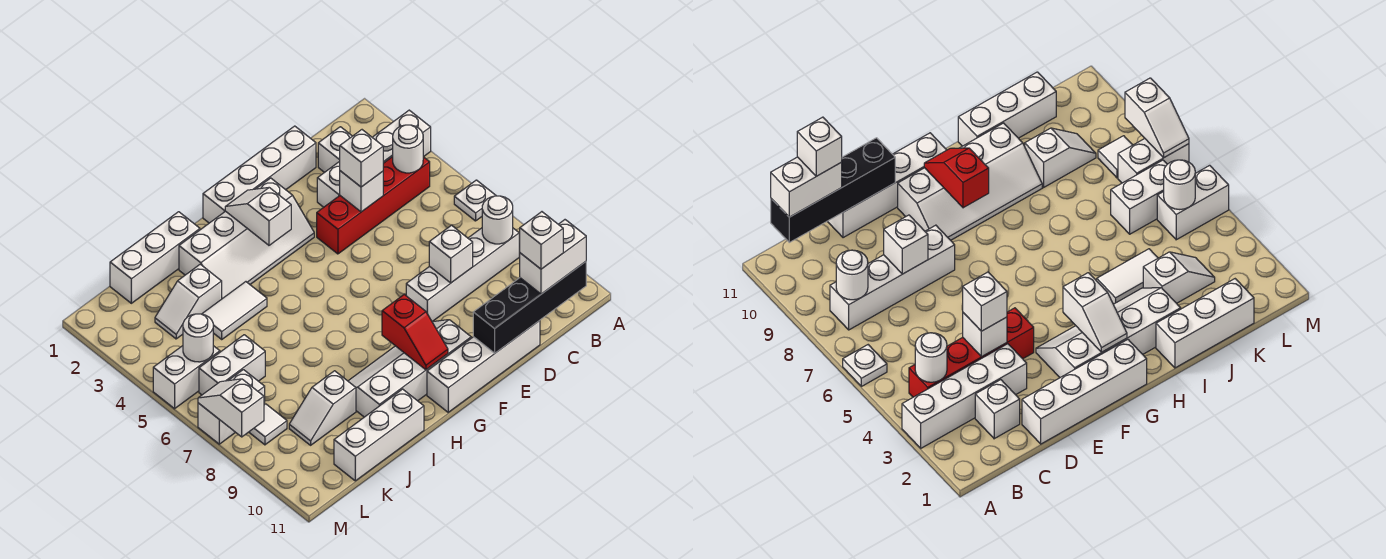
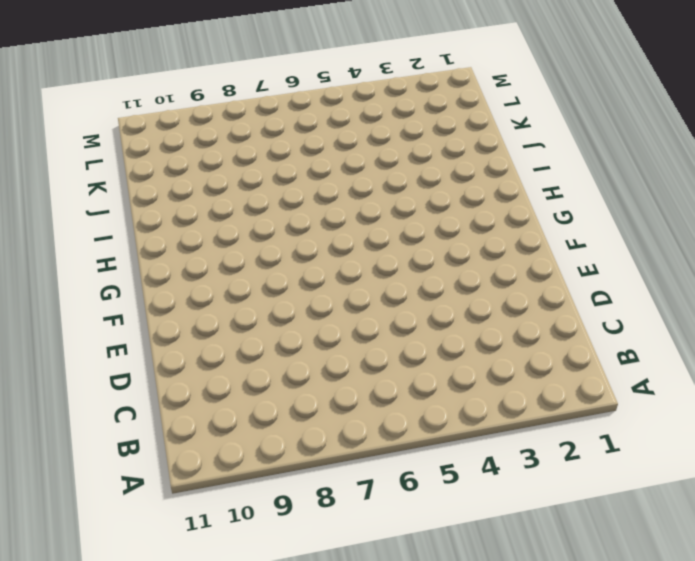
none -> white brick A3:D3 level 1
none -> white plate A6 level 1
none -> red brick B4:E4 level 1
none -> white brick B8:E8 level 1

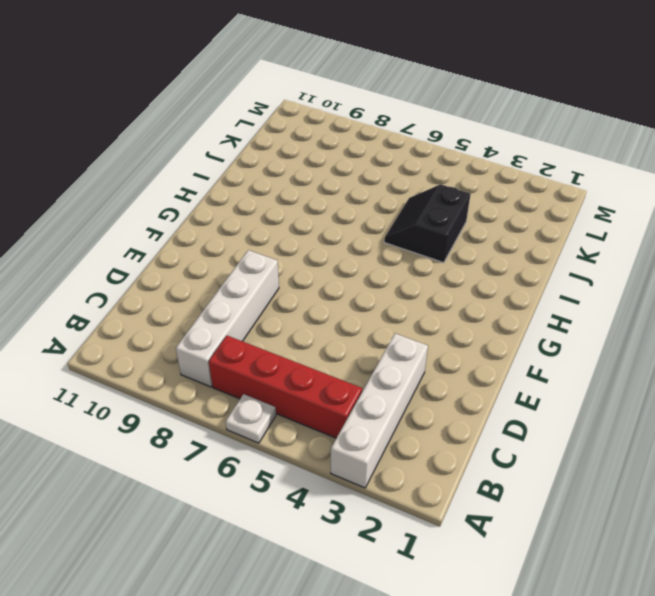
red brick B4:B7 level 1 -> red brick B4:E4 level 1
black slope I4:J5 level 1 top 4 -> white tile I4:J4 level 1
none -> white brick C2 level 1
none -> white brick D1:G1 level 1
none -> white brick D11:G11 level 1
none -> white slope F2:I3 level 1 top 2

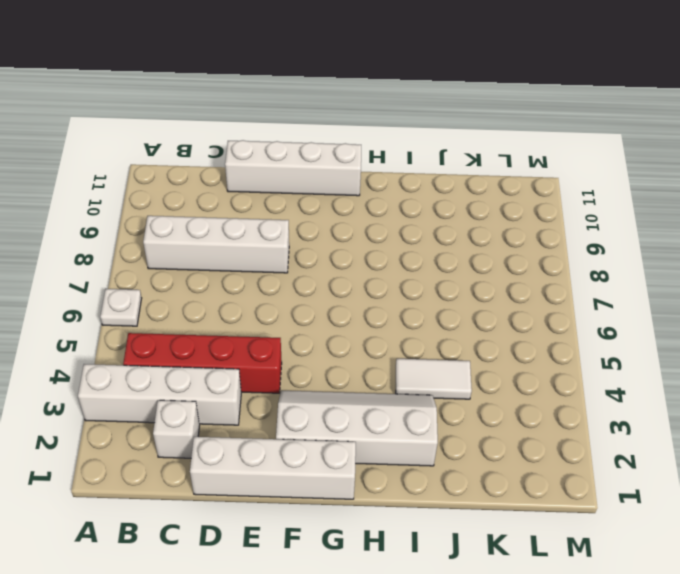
none -> white slope F9:I10 level 1 top 10
none -> white brick I1:K1 level 1
none -> white brick I11:K11 level 1
none -> white slope J3:K3 level 1 top J

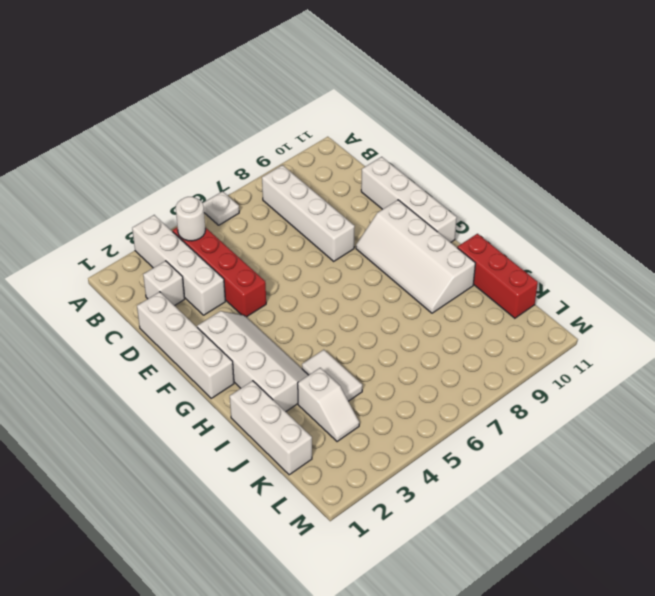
red brick I11:K11 level 1 -> white brick I11:K11 level 1
none -> white slope J9:K9 level 1 top J
none -> white brick K6:L6 level 1
none -> white brick L5:M5 level 1
none -> white brick L7:M7 level 1

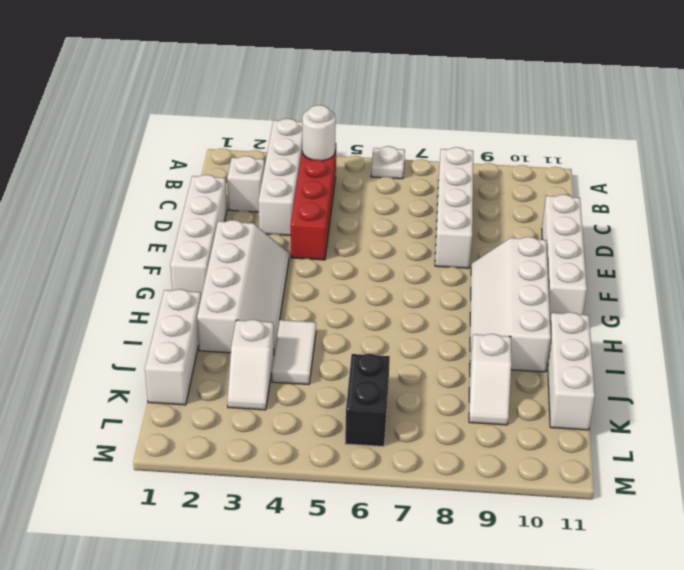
black brick K6:L6 level 1 -> white brick K6:L6 level 1
none -> white brick L5:M5 level 1
none -> white brick L7:M7 level 1
none -> white tile L8 level 1
none -> white round brick B8 level 2

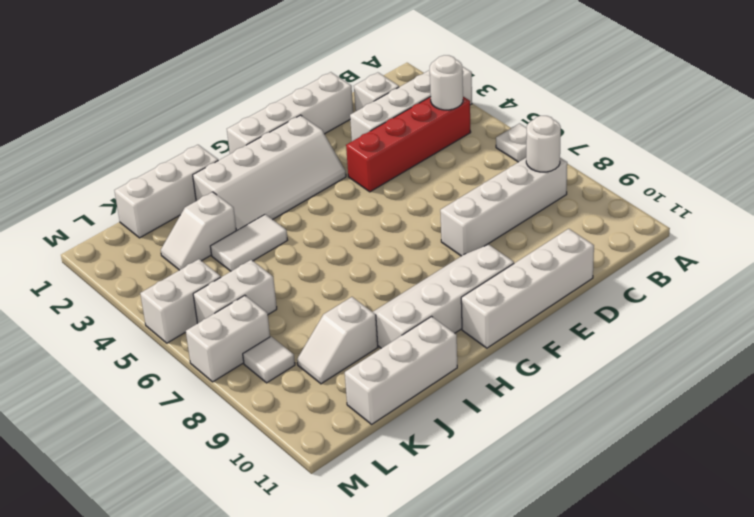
none -> black brick B11:E11 level 2
none -> white brick D4 level 2
none -> white brick D8 level 2
none -> white slope G2:G3 level 2 top 3

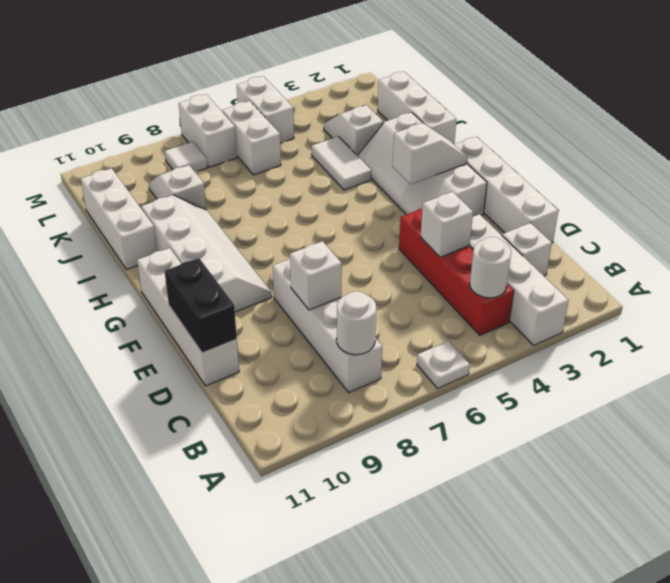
black brick D11:E11 level 2 -> black brick B11:E11 level 2
none -> red slope G9:G10 level 2 top 9
none -> white round brick L5 level 2
none -> white slope M7:M8 level 2 top 8
none -> white brick B11:C11 level 3

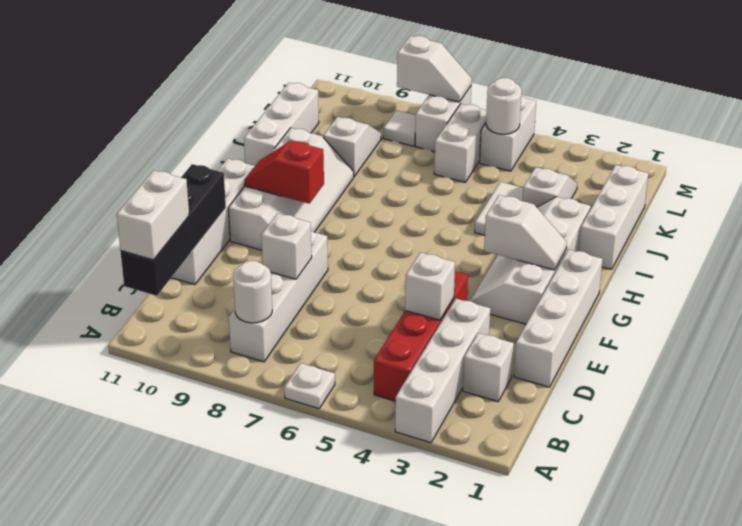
none -> white round brick B4 level 2
none -> white brick D4 level 3
none -> white brick C11 level 4

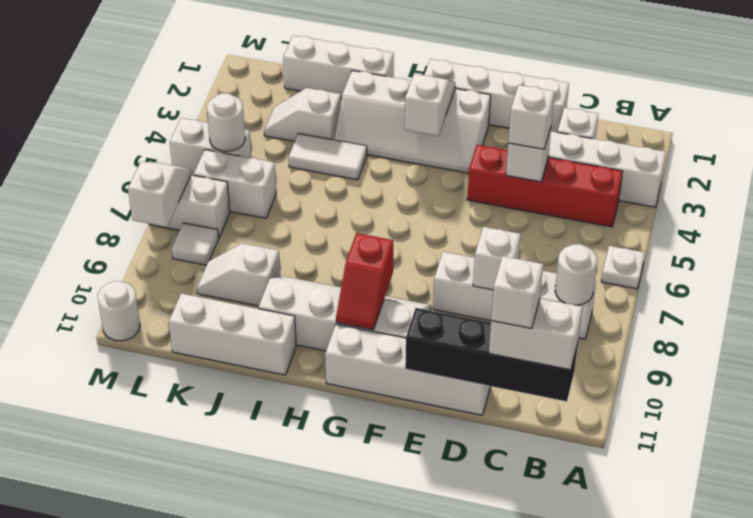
white round brick M11 level 1 -> white round brick B4 level 2

